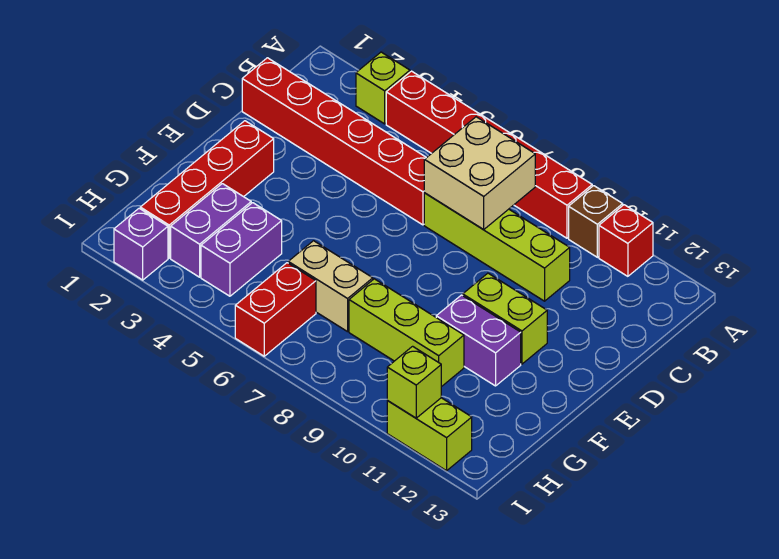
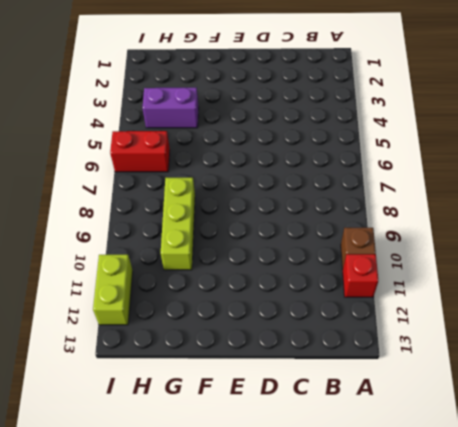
none -> lime brick A3 level 1
none -> red brick A4:A9 level 1
none -> red brick C1:C6 level 1

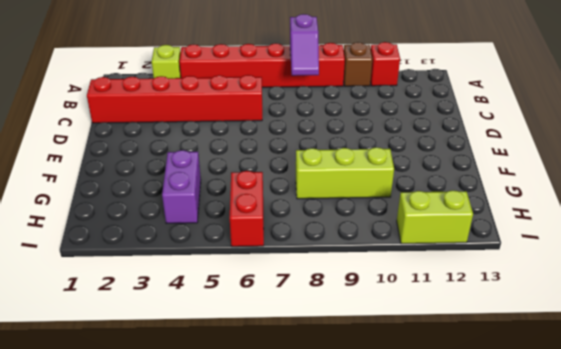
purple slope A8:B8 level 2 top A -> tan brick B7:C8 level 2
none -> lime brick C7:C10 level 1
none -> red brick E2:H2 level 1
none -> lime brick E10:E11 level 1

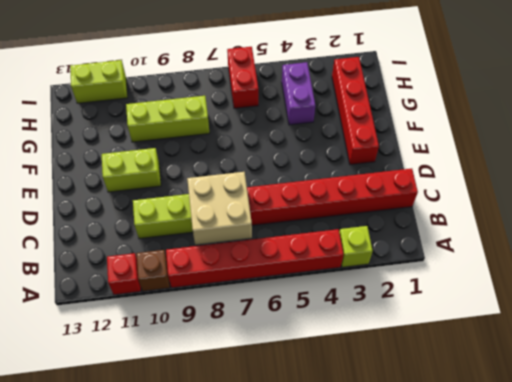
none -> purple brick F10:F11 level 1
none -> purple brick G3:H3 level 1
none -> tan brick G6:G7 level 1

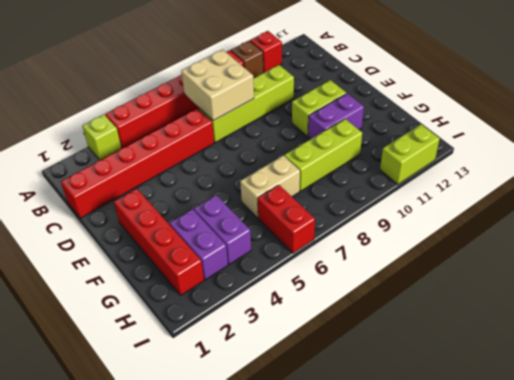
none -> purple brick I2 level 1
none -> lime brick I11 level 2

